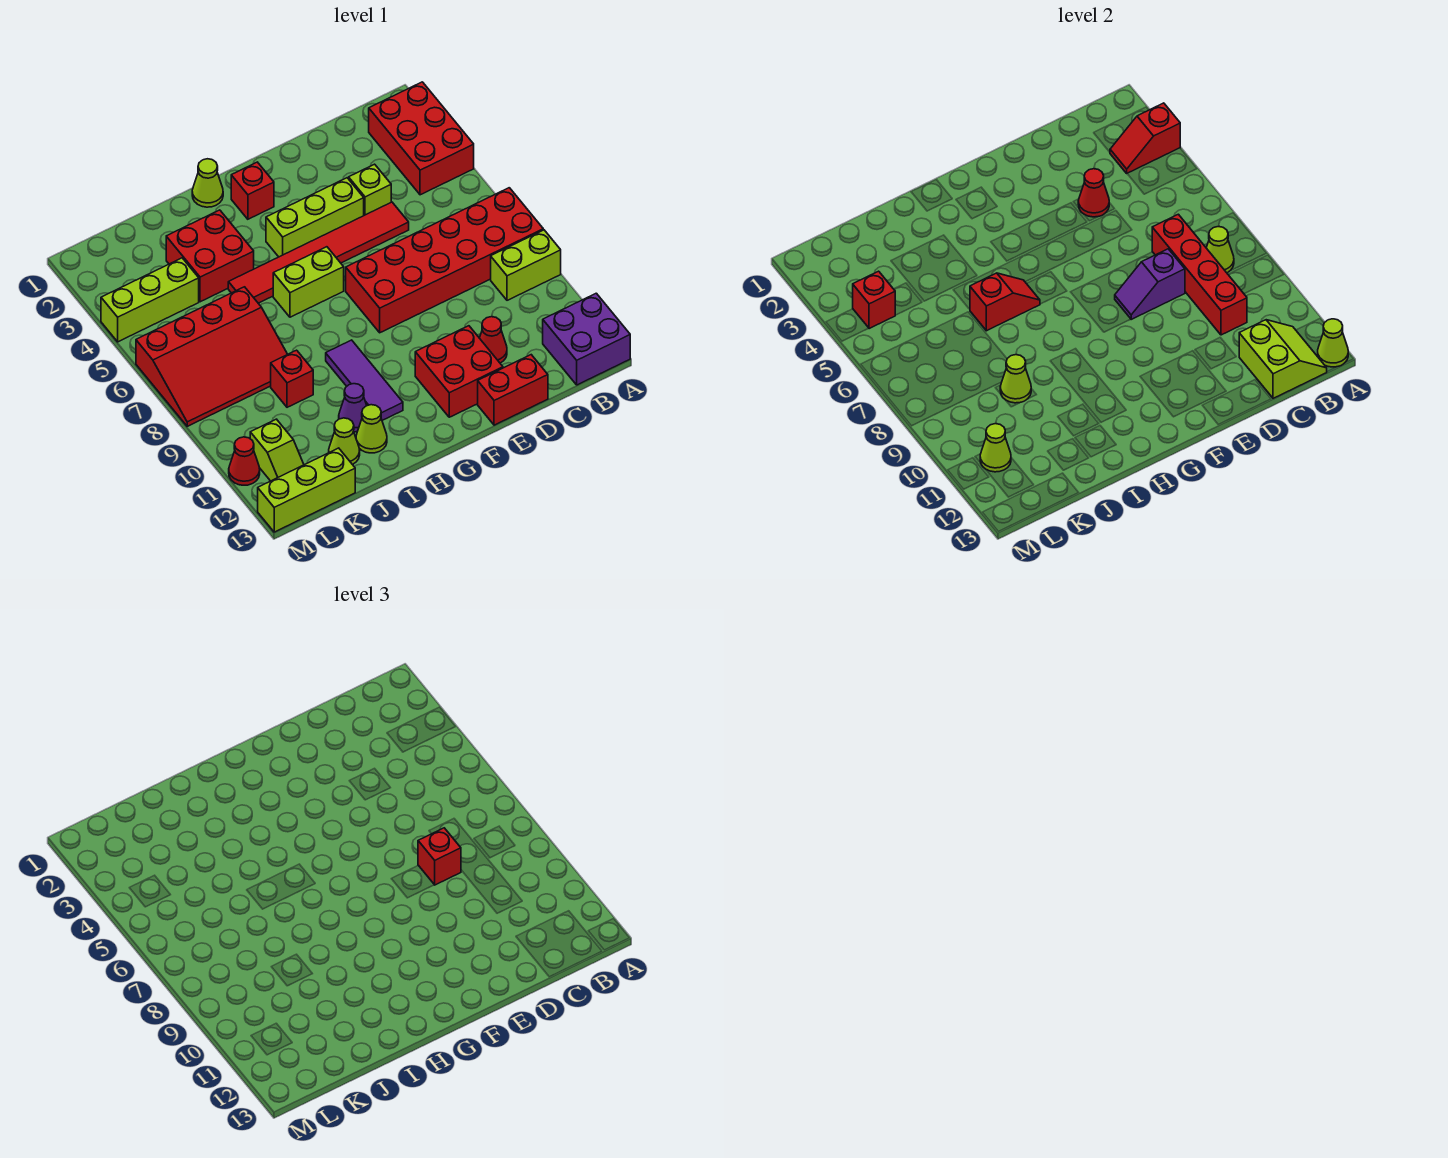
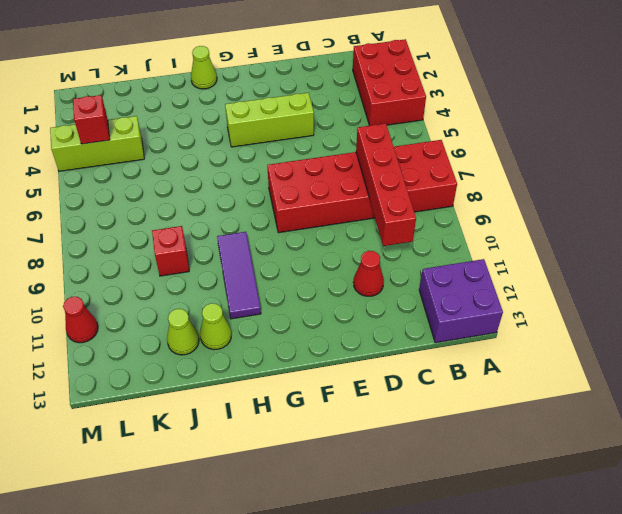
none -> lime brick A9:B9 level 1
none -> lime brick D4 level 1
none -> red tile D5:I5 level 1
none -> red brick D13:E13 level 1

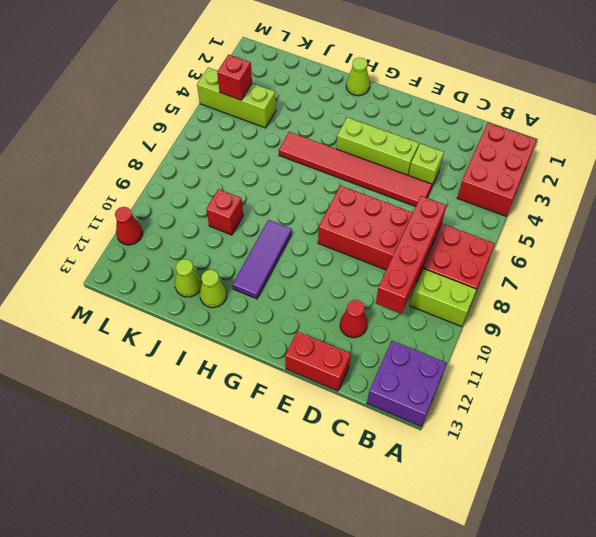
none -> red brick E11:F12 level 1
none -> red brick G2 level 1
none -> lime brick G6:H6 level 1
none -> red brick I3:J4 level 1

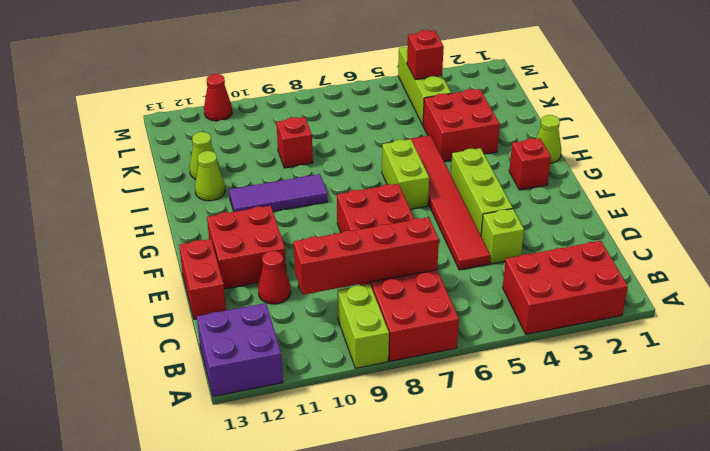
none -> purple cone I11 level 1
none -> red slope J6:M8 level 1 top 6
none -> lime brick K13:M13 level 1
none -> lime slope L11:L12 level 1 top 11

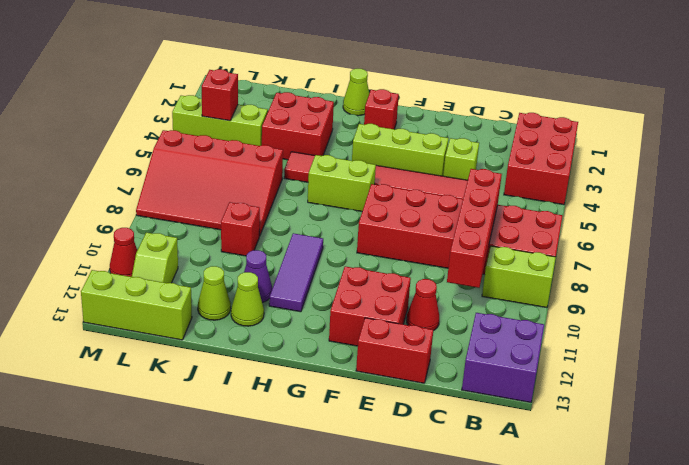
none -> red slope A3:B3 level 2 top A
none -> lime cone A13 level 2
none -> lime cone B8 level 2
none -> lime slope B12:C13 level 2 top C

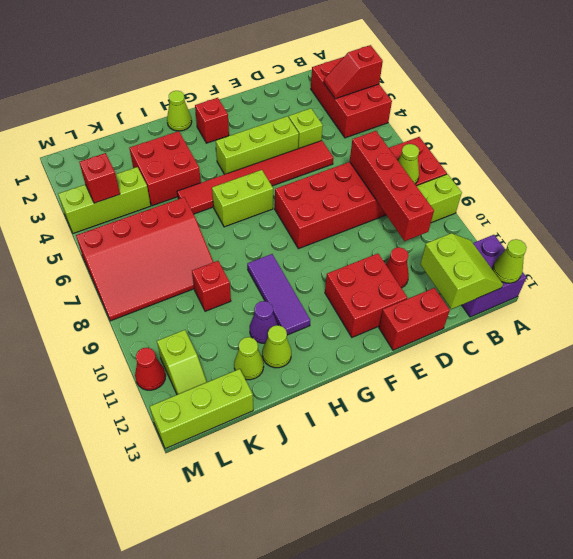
none -> red cone D4 level 2
none -> purple slope D8:E8 level 2 top D
none -> red slope H6:I6 level 2 top I
none -> lime cone J9 level 2

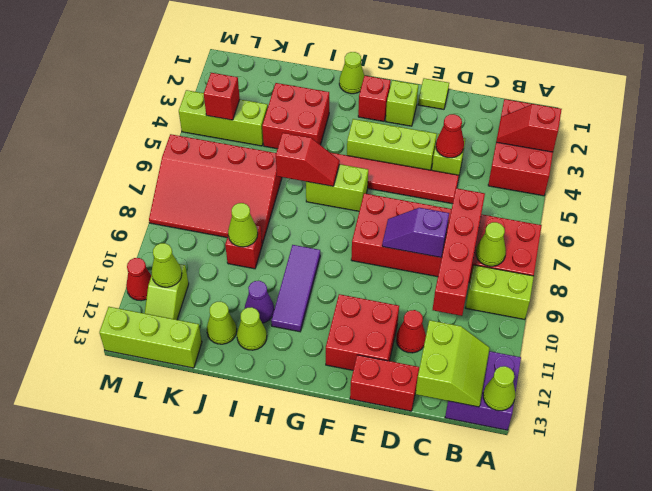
lime tile E1 level 1 -> none
lime brick F2 level 1 -> none
none -> red brick D8 level 3

